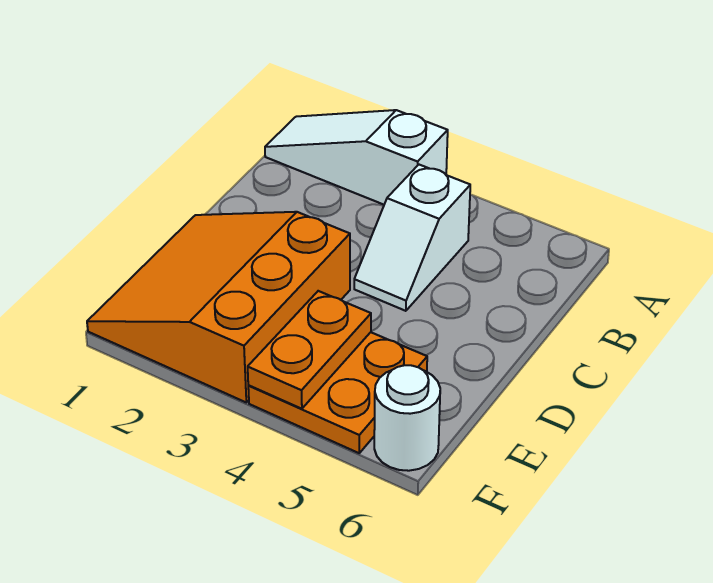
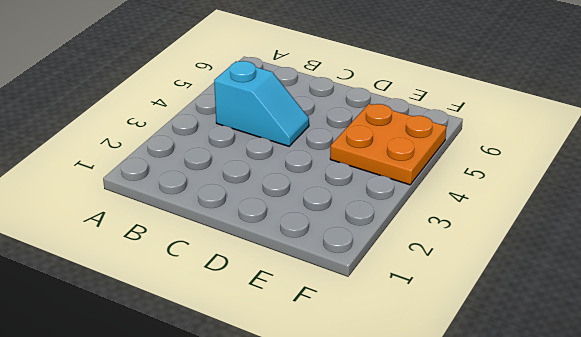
cyan slope B4:C4 level 1 top B -> white slope B4:C4 level 1 top B
none -> white slope A1:A3 level 1 top 3
none -> orange slope D1:F3 level 1 top 3

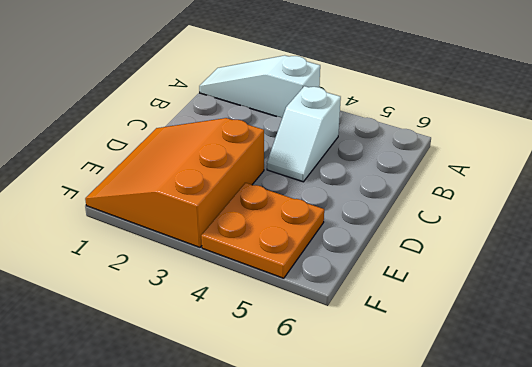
none -> white round brick F6 level 1
none -> orange plate E4:F4 level 2

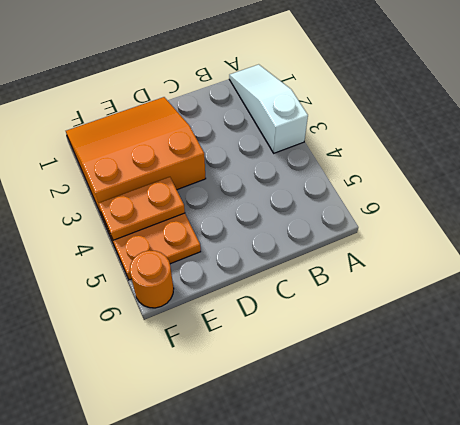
orange round brick F6 level 1 -> white round brick F6 level 1
none -> white slope B4:C4 level 1 top B

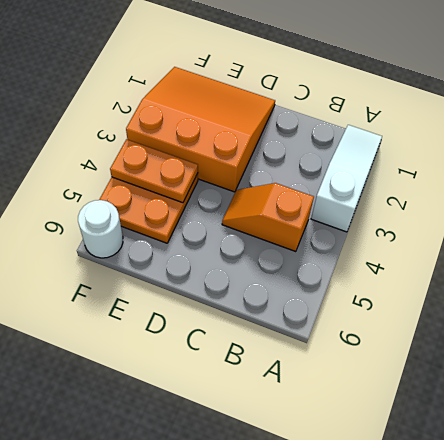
orange slope B4:C4 level 1 top B -> white slope B4:C4 level 1 top B

